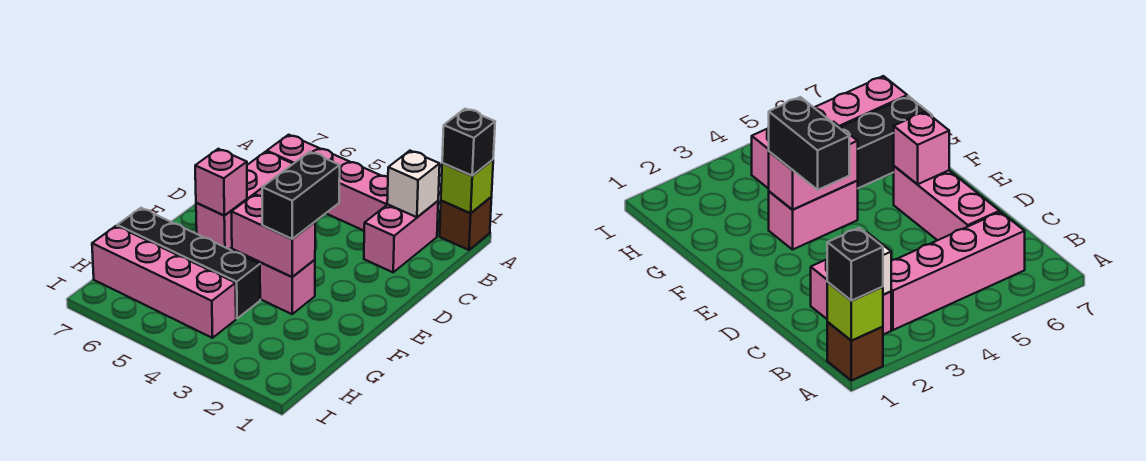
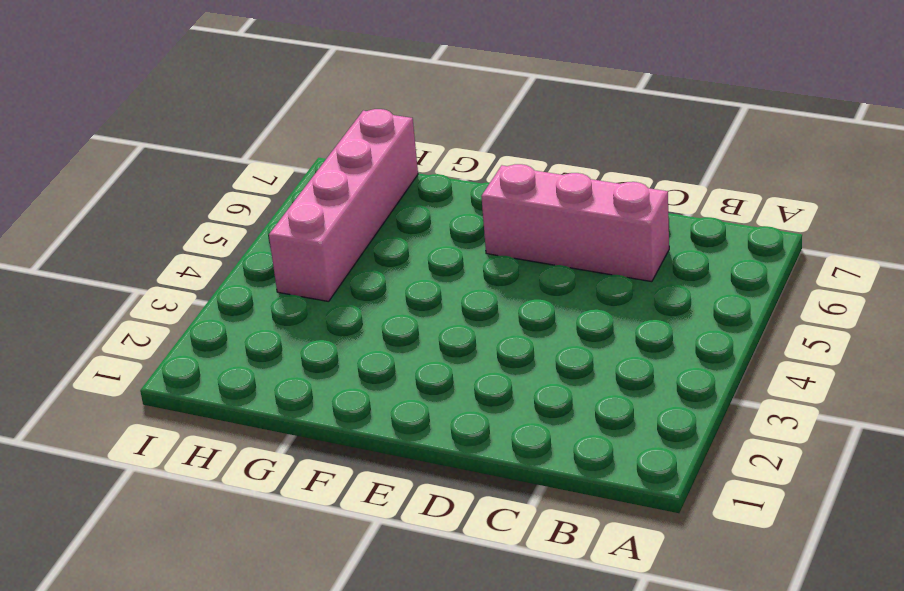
none -> brown brick A1 level 1
none -> pink brick B2:C2 level 1
none -> pink brick B3:B6 level 1

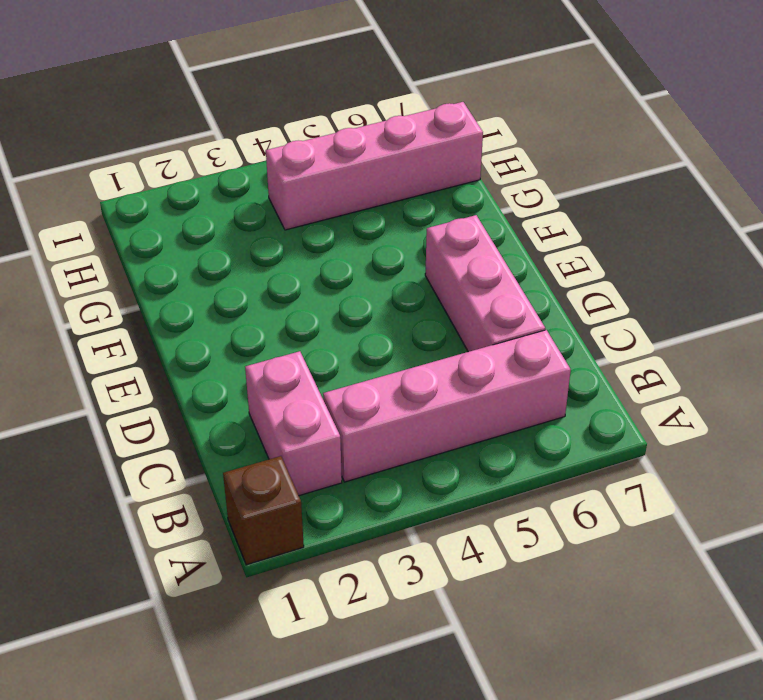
none -> pink brick F3:F4 level 1
none -> black brick G4:G7 level 1
none -> lime brick A1 level 2

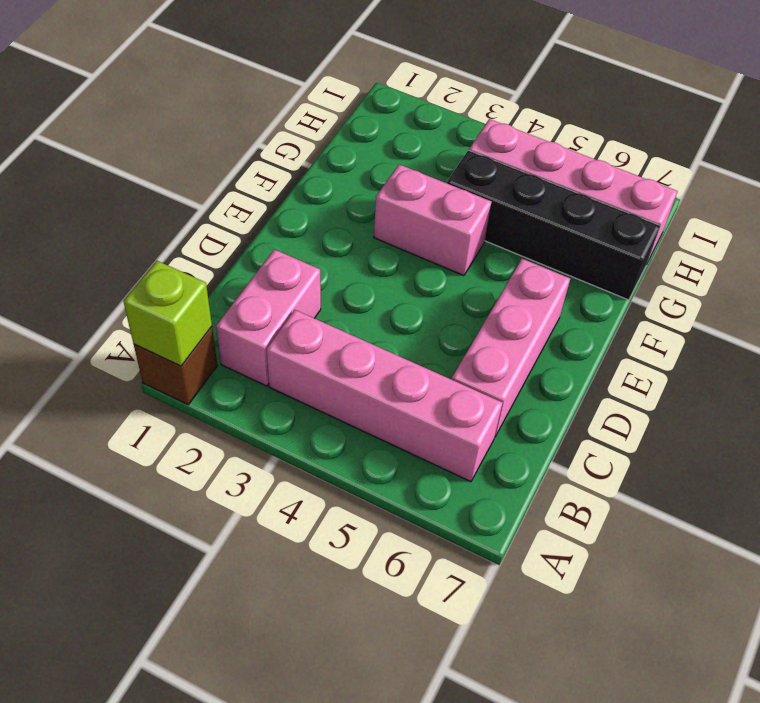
none -> white brick B2 level 2
none -> pink brick E6 level 2
none -> pink brick F3:F4 level 2

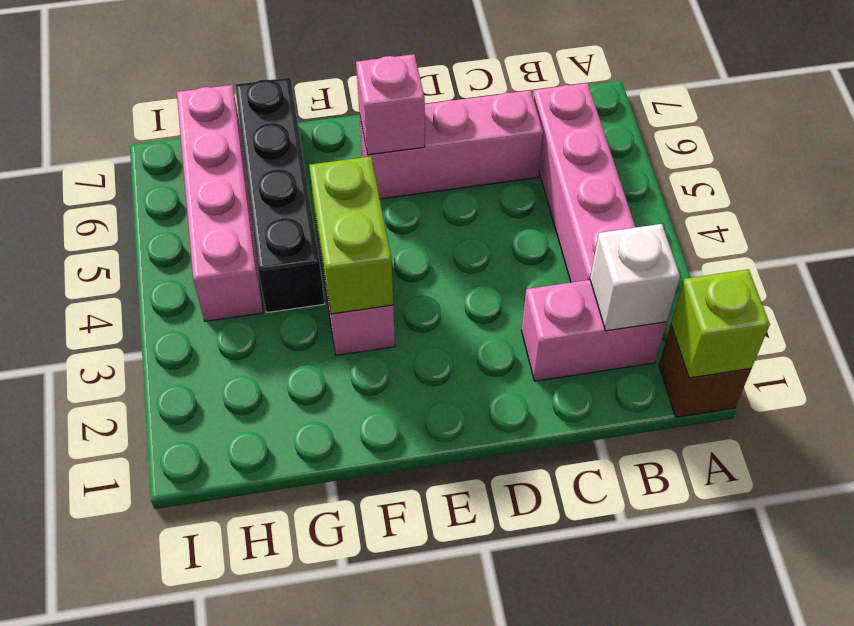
lime brick F3:F4 level 2 -> pink brick F3:F4 level 2
none -> black brick A1 level 3
none -> black brick E3:F3 level 3

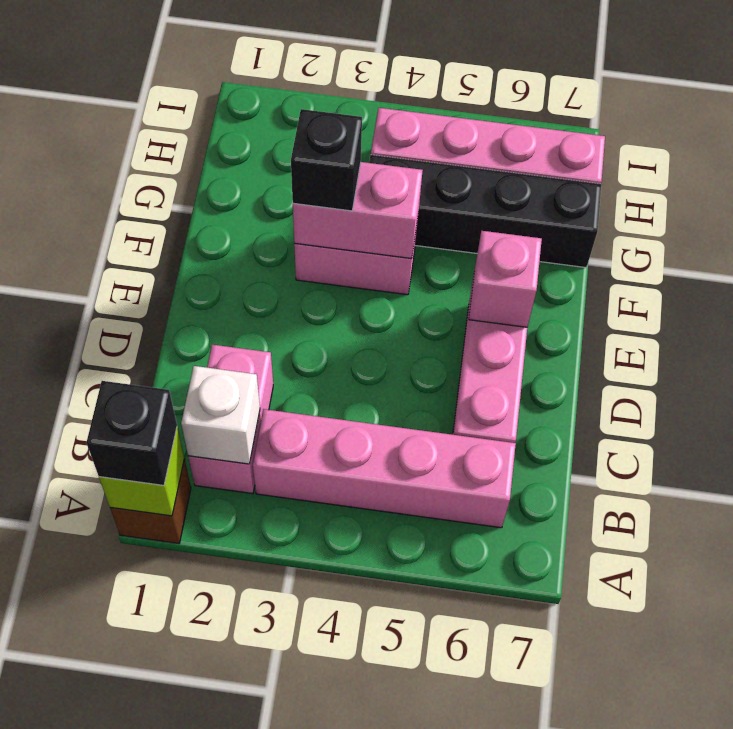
black brick F3 level 3 -> black brick E3:F3 level 3

